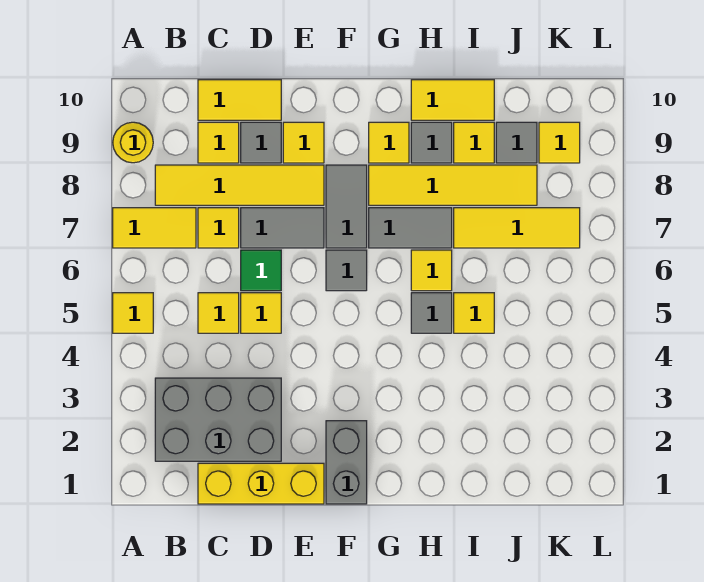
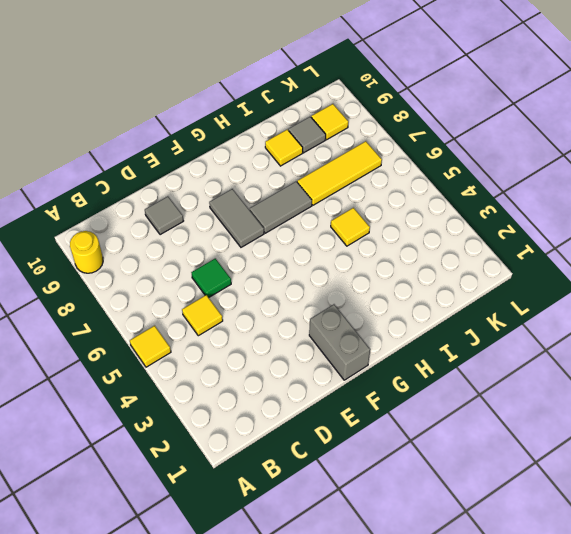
none -> yellow tile A7:B7 level 1
none -> grey brick B2:D3 level 1
none -> yellow tile B8:E8 level 1
none -> yellow brick C1:E1 level 1

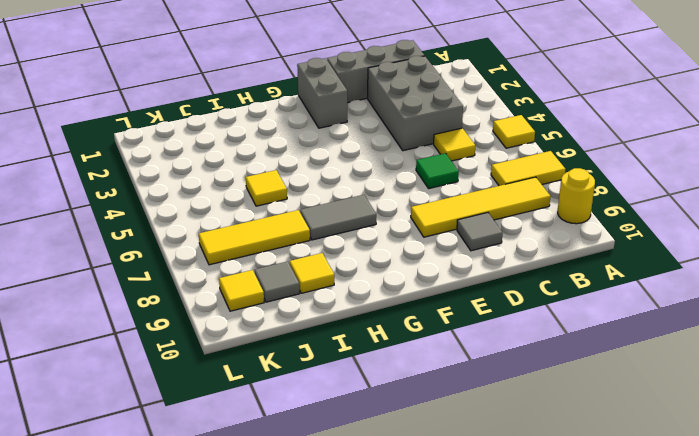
grey brick C1:E1 level 1 -> yellow brick C1:E1 level 1
grey brick C2:D4 level 1 -> grey brick B2:D3 level 1
none -> yellow tile C7 level 1
none -> yellow tile C9 level 1
none -> yellow tile C10:D10 level 1
none -> yellow tile D5 level 1

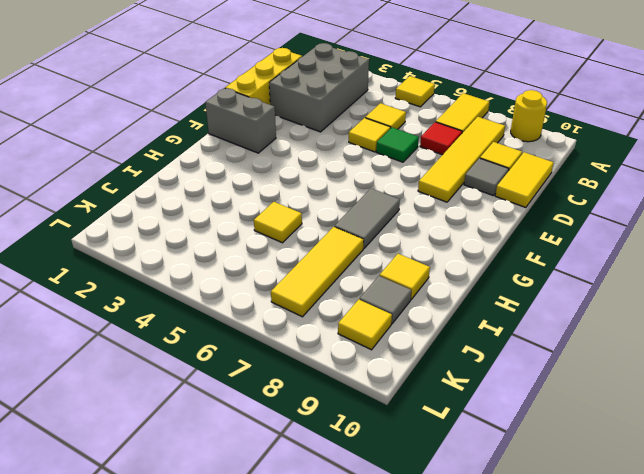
red tile C7 level 1 -> yellow tile C7 level 1
none -> grey tile D7:E7 level 1
none -> yellow tile E9 level 1
none -> grey tile F6 level 1
none -> grey tile F7:F8 level 1

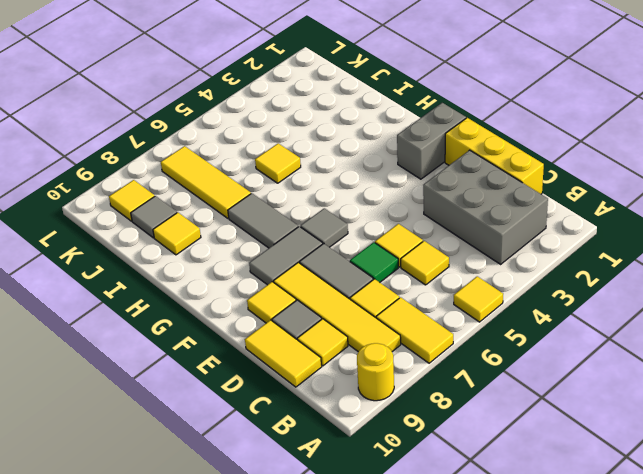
none -> yellow tile G8:J8 level 1
none -> yellow tile G9 level 1
none -> grey tile H5 level 1
none -> yellow tile H6 level 1

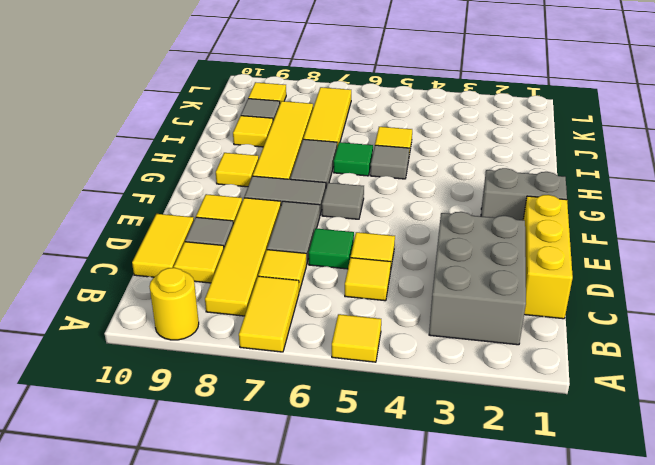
green tile H6 level 1 -> yellow tile H6 level 1
none -> grey tile H9 level 1
none -> yellow tile H10:I10 level 1

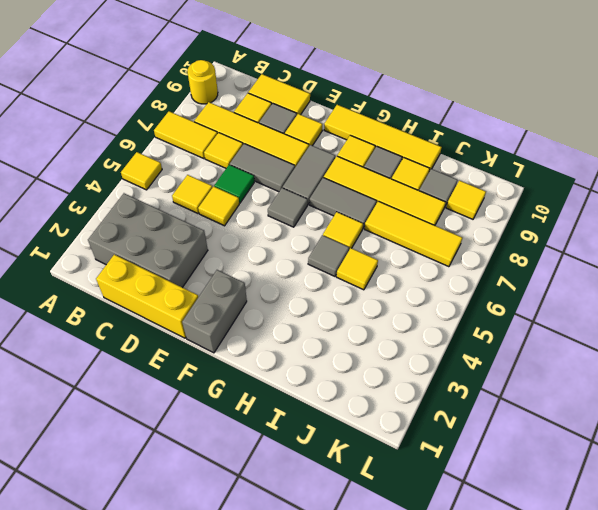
yellow tile F10:I10 level 1 -> yellow tile H10:I10 level 1

